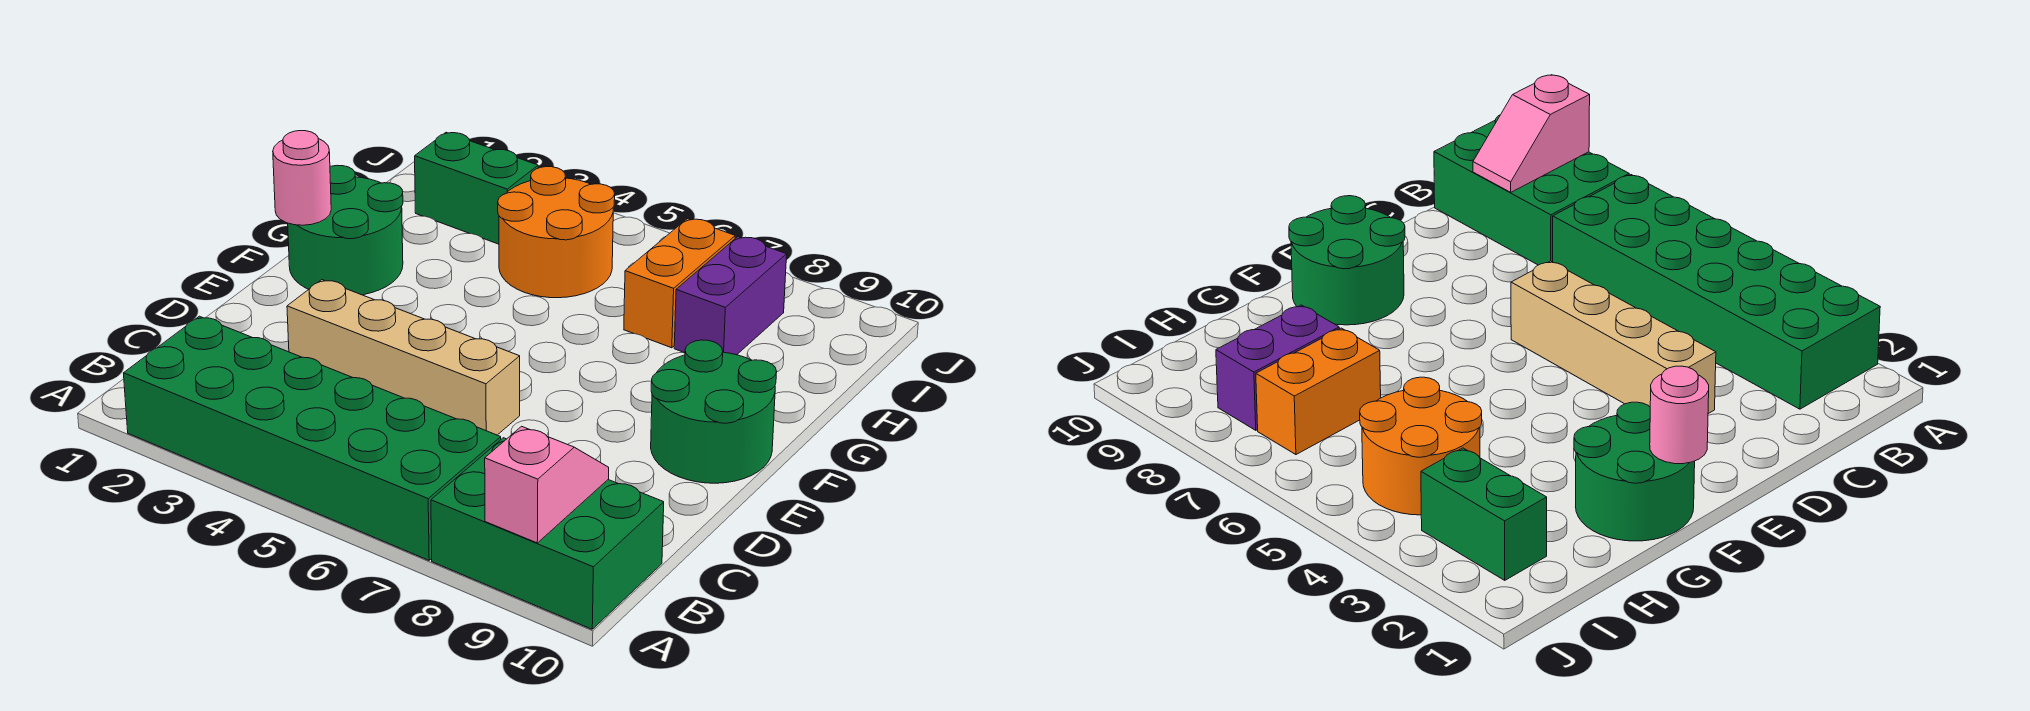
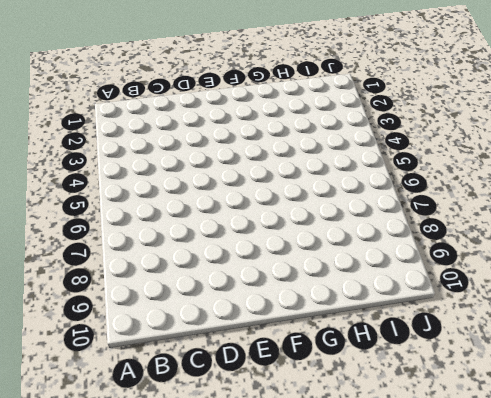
none -> green brick A2:B7 level 1
none -> green brick A8:B10 level 1

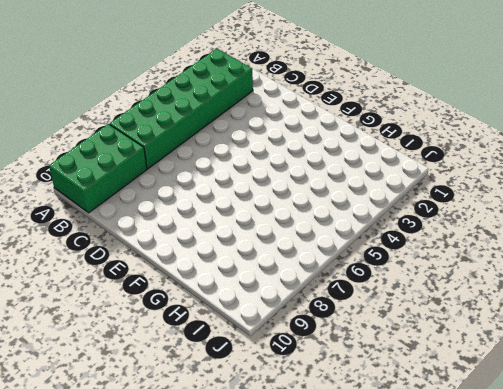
none -> tan brick D3:D6 level 1
none -> green round brick E9:F10 level 1

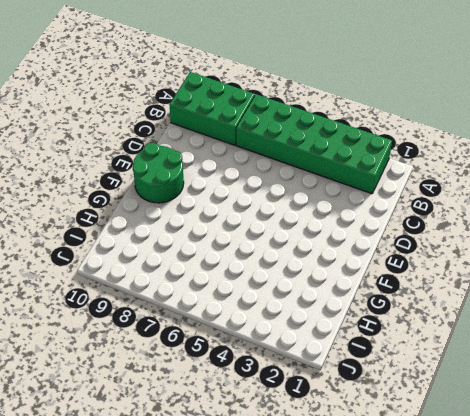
none -> tan brick D3:D6 level 1
none -> green round brick F1:G2 level 1

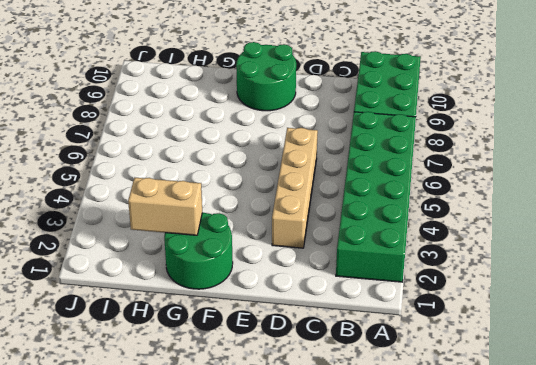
tan brick G2:H2 level 2 -> none
none -> orange round brick H4:I5 level 1
none -> orange brick H7:I7 level 1

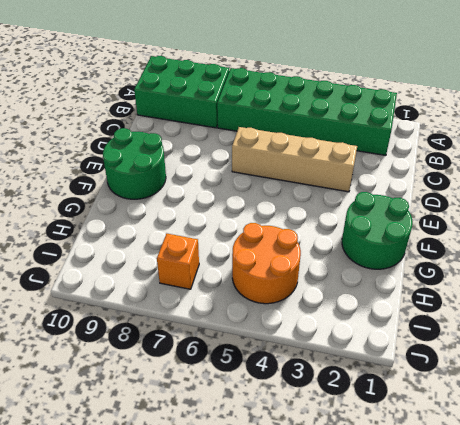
orange brick I7 level 1 -> orange brick H7:I7 level 1
none -> purple brick H8:I8 level 1
none -> green brick I2:I3 level 1

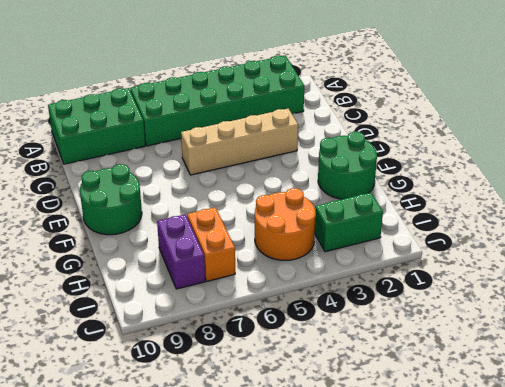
none -> pink slope A9:B9 level 2 top A
none -> pink round brick F1 level 2

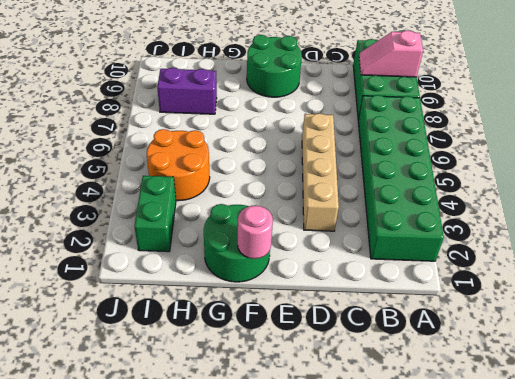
none -> orange brick H7:I7 level 1

